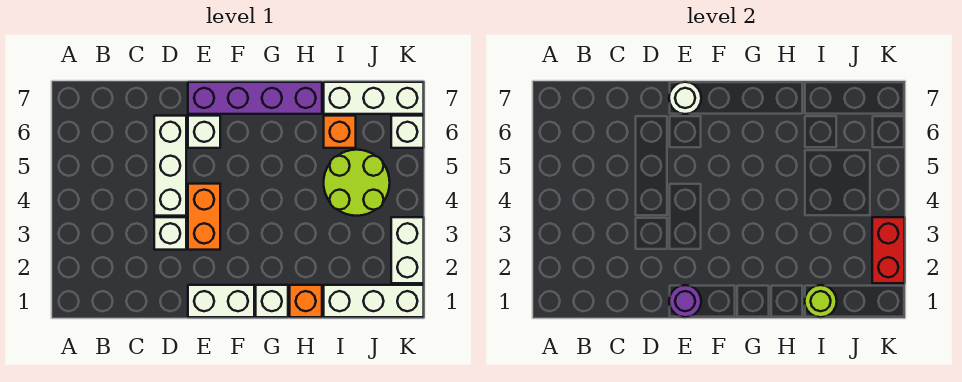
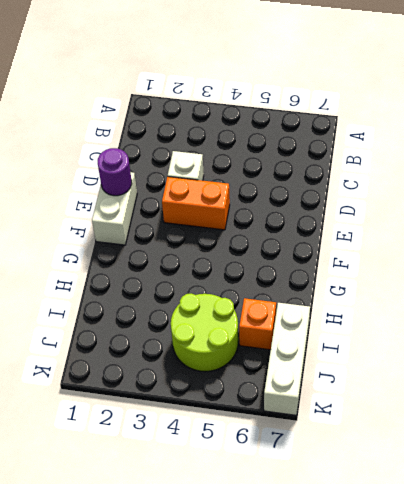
none -> white brick D4:D6 level 1
none -> white brick E6 level 1
none -> purple brick E7:H7 level 1

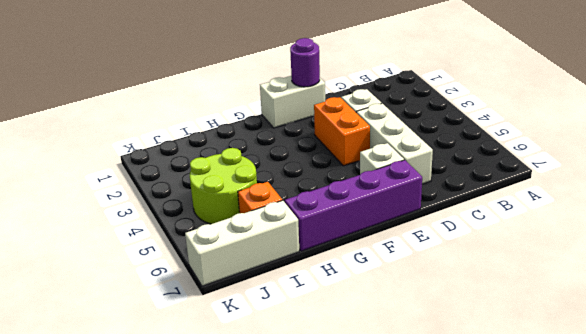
none -> white brick G1 level 1
none -> orange brick H1 level 1
none -> white brick I1:K1 level 1

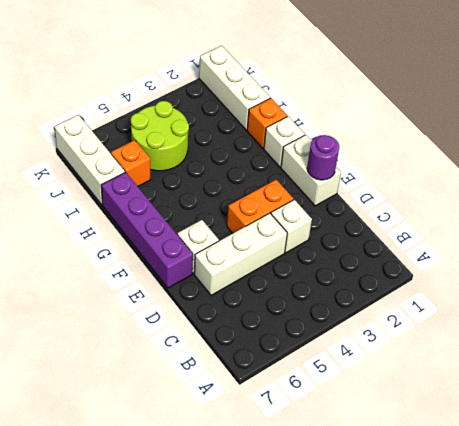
none -> white brick K2:K3 level 1
none -> white brick K6 level 1
none -> white round brick E7 level 2

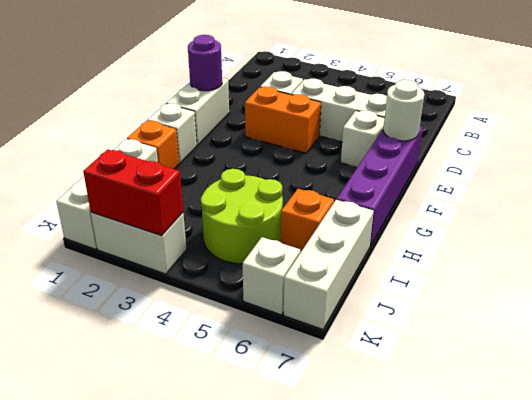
none -> lime round brick I1 level 2

